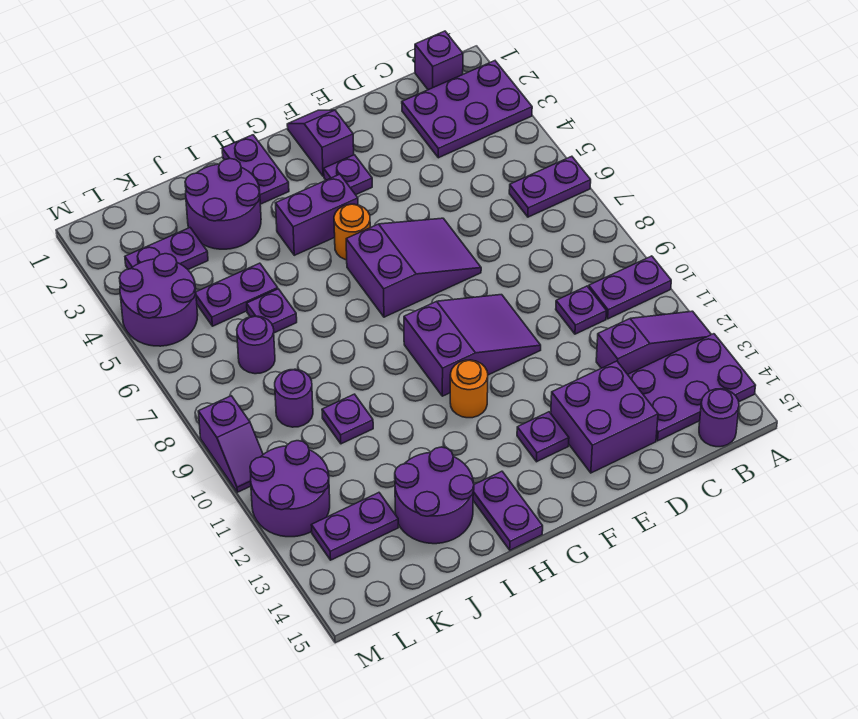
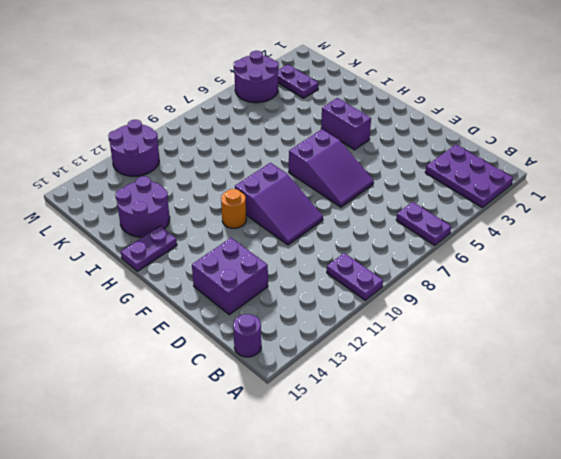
none -> purple slope A12:C12 level 1 top C
none -> purple plate A13:C14 level 1
none -> purple brick B1 level 1
none -> purple plate C10 level 1

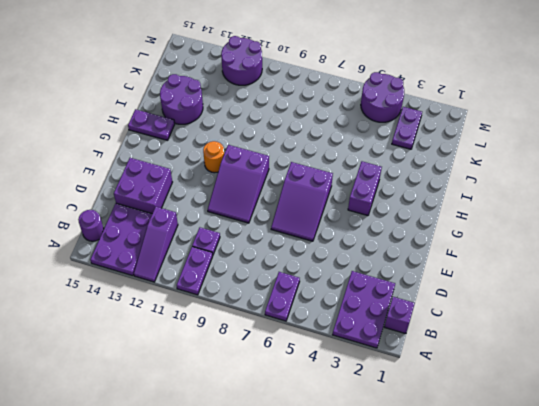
none -> purple slope F1:F2 level 1 top 2
none -> purple plate F3 level 1
none -> purple plate F13 level 1
none -> orange round brick G5 level 1

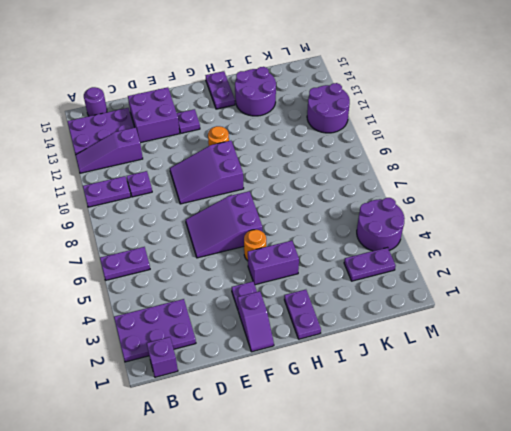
none -> purple round brick I2:J3 level 1
none -> purple plate J5:K5 level 1
none -> purple plate J6 level 1
none -> purple plate J10 level 1

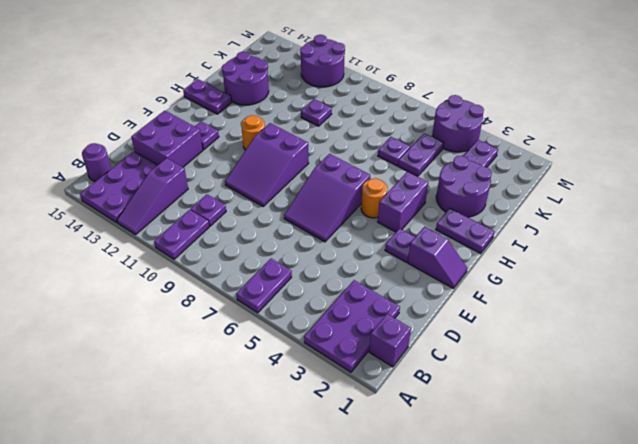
none -> purple round brick K7 level 1
none -> purple round brick K9 level 1
none -> purple plate K13:L13 level 1
none -> purple slope M9:M10 level 1 top 9

